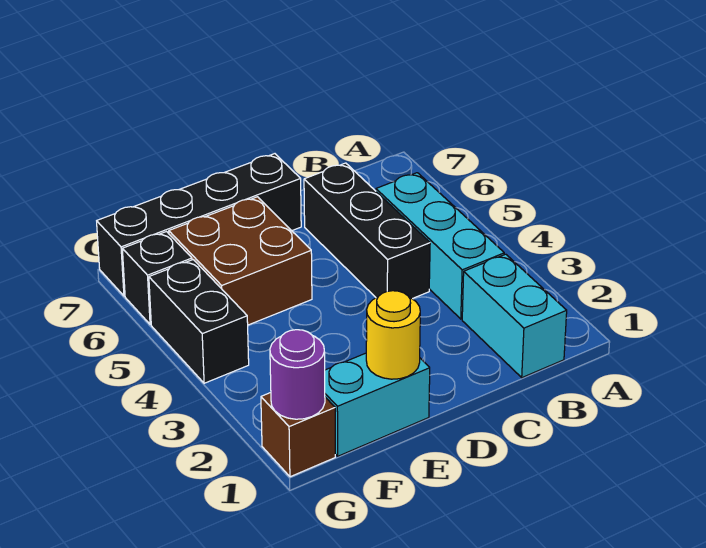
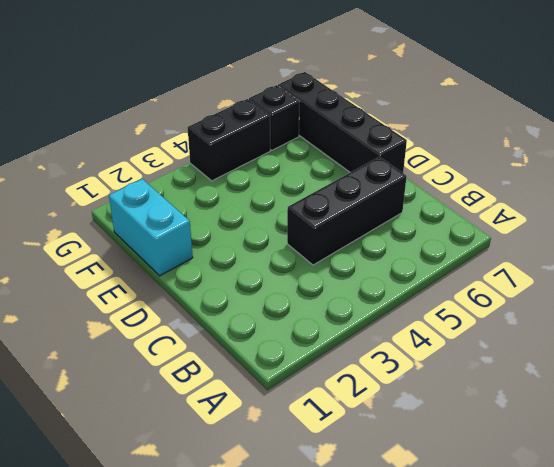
none -> cyan brick B1:B2 level 1
none -> cyan brick B3:B5 level 1

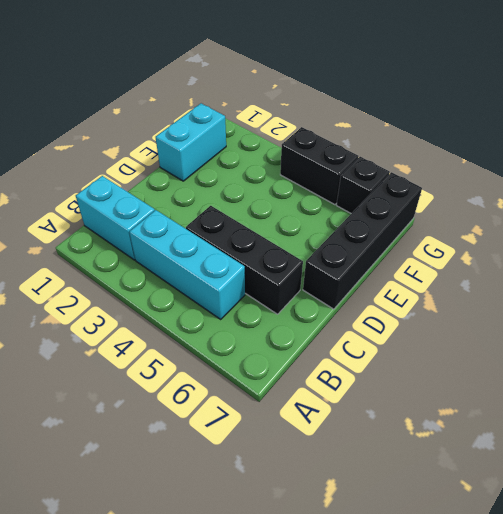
none -> brown brick E5:F6 level 1
none -> brown brick G1 level 1

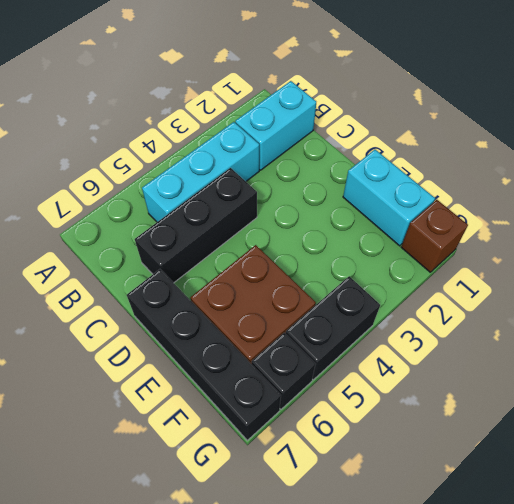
none -> yellow round brick E1 level 2
none -> purple round brick G1 level 2

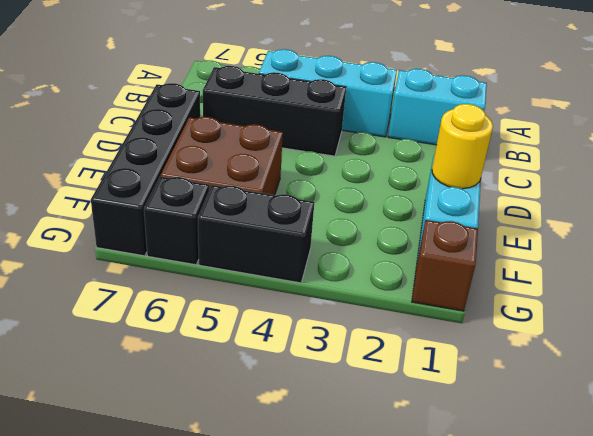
none -> purple round brick G1 level 2

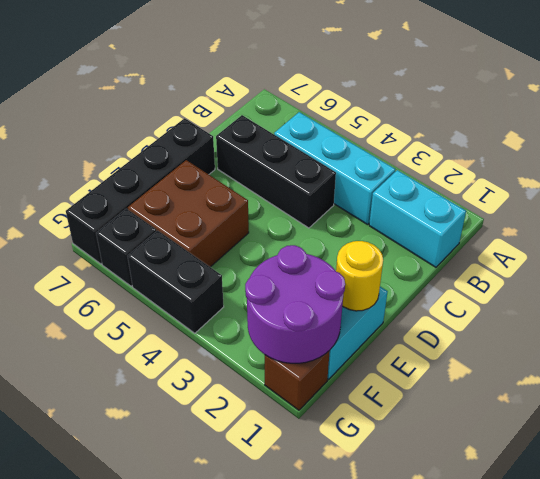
purple round brick F1:G2 level 2 -> purple round brick G1 level 2

